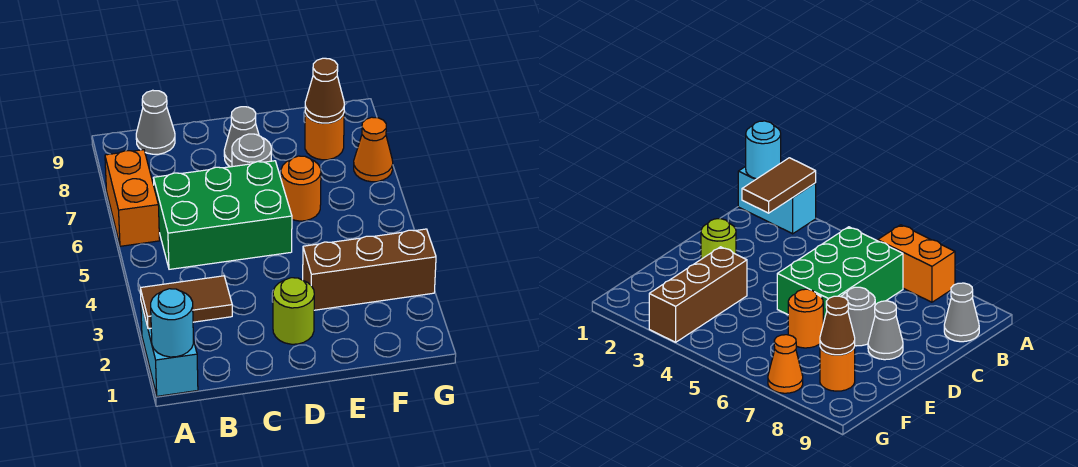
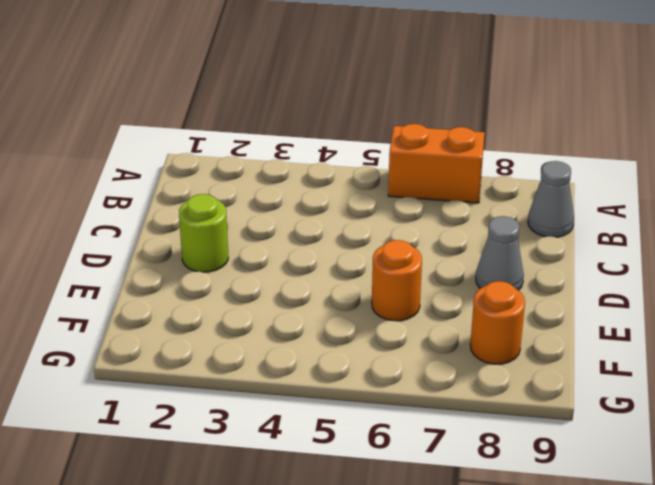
none -> cyan brick A1:A2 level 1
none -> green brick B5:D6 level 1
none -> grey round brick D7 level 1

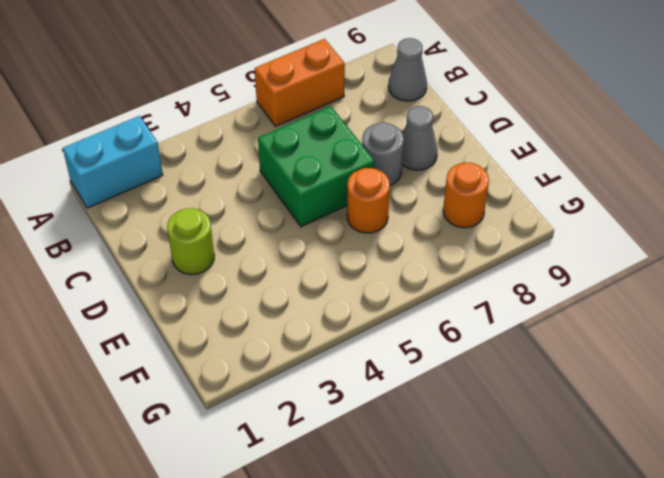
green brick C5:D6 level 1 -> green brick B5:D6 level 1
none -> brown brick E3:G3 level 1
none -> orange cone G7 level 1
none -> cyan round brick A1 level 2

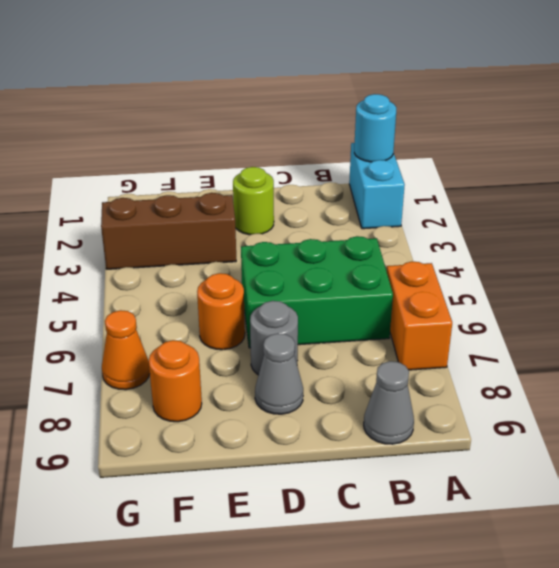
none -> brown tile A2:B2 level 2
none -> brown cone F8 level 2

